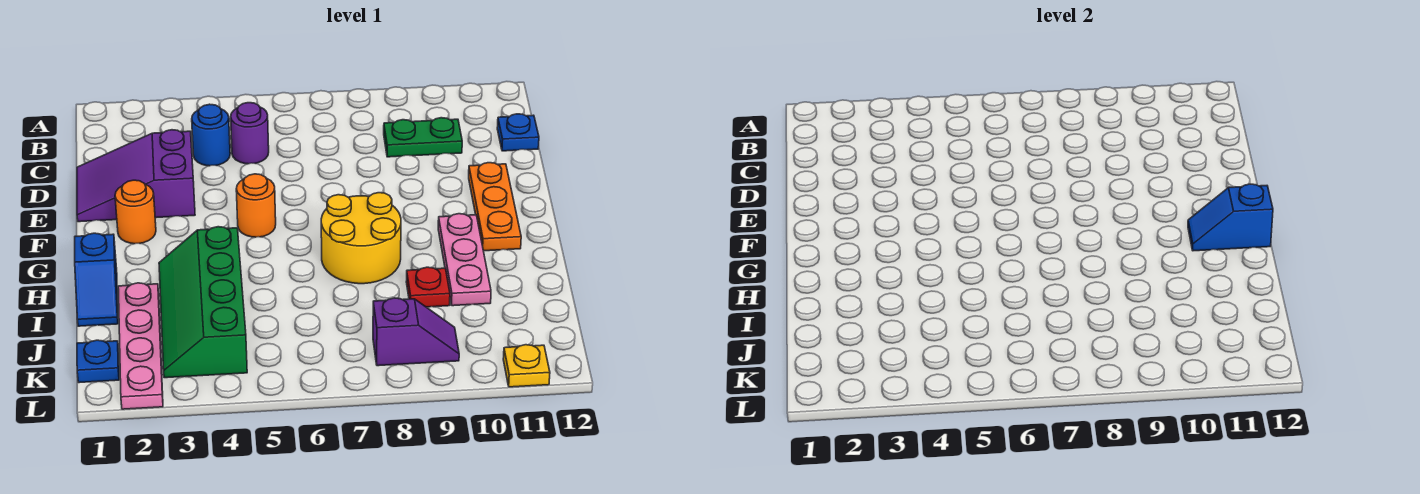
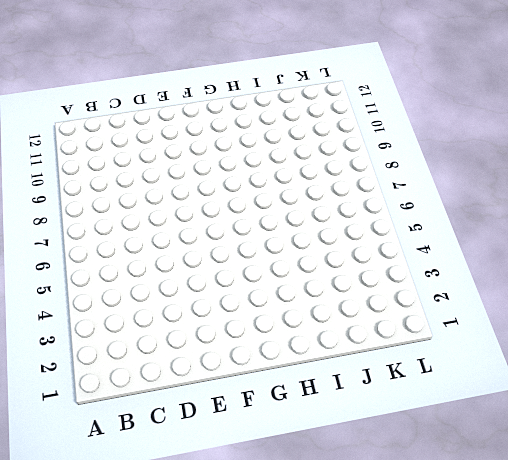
none -> blue round brick C4 level 1
none -> purple round brick C5 level 1
none -> green plate C9:C10 level 1

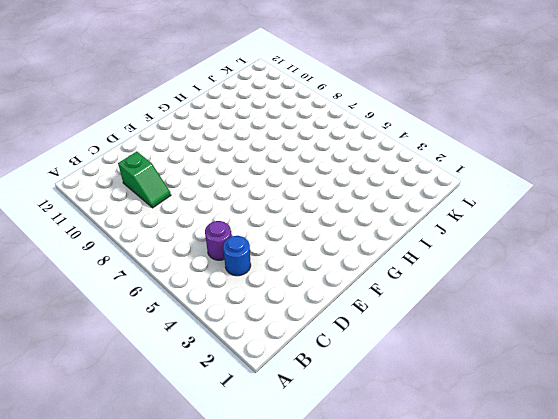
green slope C9:C10 level 1 top 10 -> green plate C9:C10 level 1
none -> blue plate C12 level 1
none -> purple slope D1:E3 level 1 top 3
none -> orange plate E11:G11 level 1

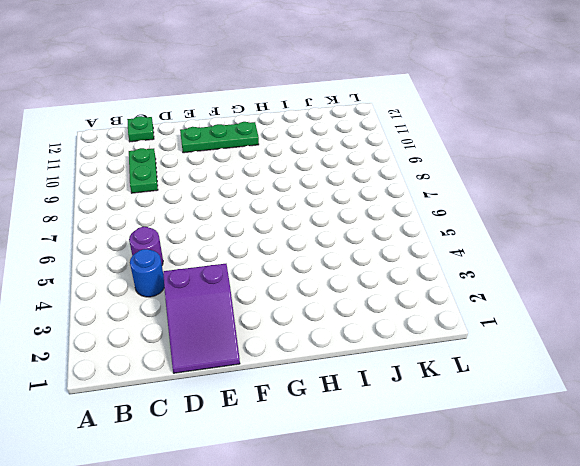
green plate C12 level 1 -> blue plate C12 level 1
green plate E11:G11 level 1 -> orange plate E11:G11 level 1
none -> orange round brick F2 level 1
none -> orange round brick F5 level 1
none -> yellow round brick G7:H8 level 1

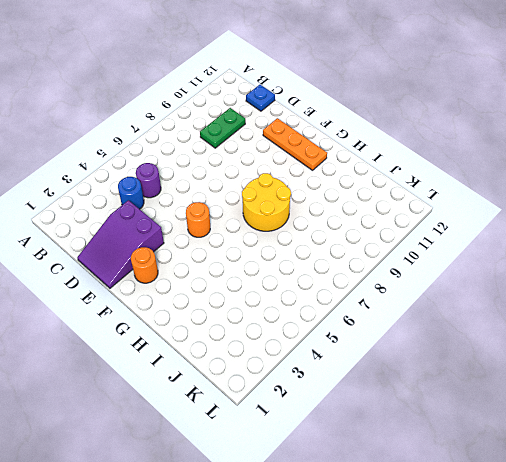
none -> pink plate G10:I10 level 1
none -> blue slope H1:I1 level 1 top H
none -> green slope H3:K4 level 1 top 4

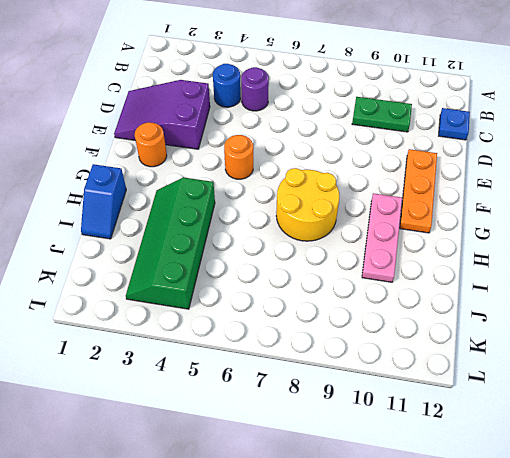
none -> pink plate I2:L2 level 1
none -> red plate I9 level 1
none -> blue plate K1 level 1

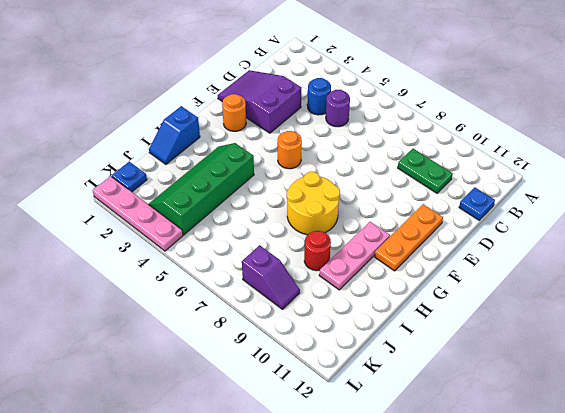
red round brick I9 level 1 -> red plate I9 level 1
pink plate L1:L4 level 1 -> pink plate I2:L2 level 1
none -> yellow plate L11 level 1
none -> blue slope G11:G12 level 2 top 12

